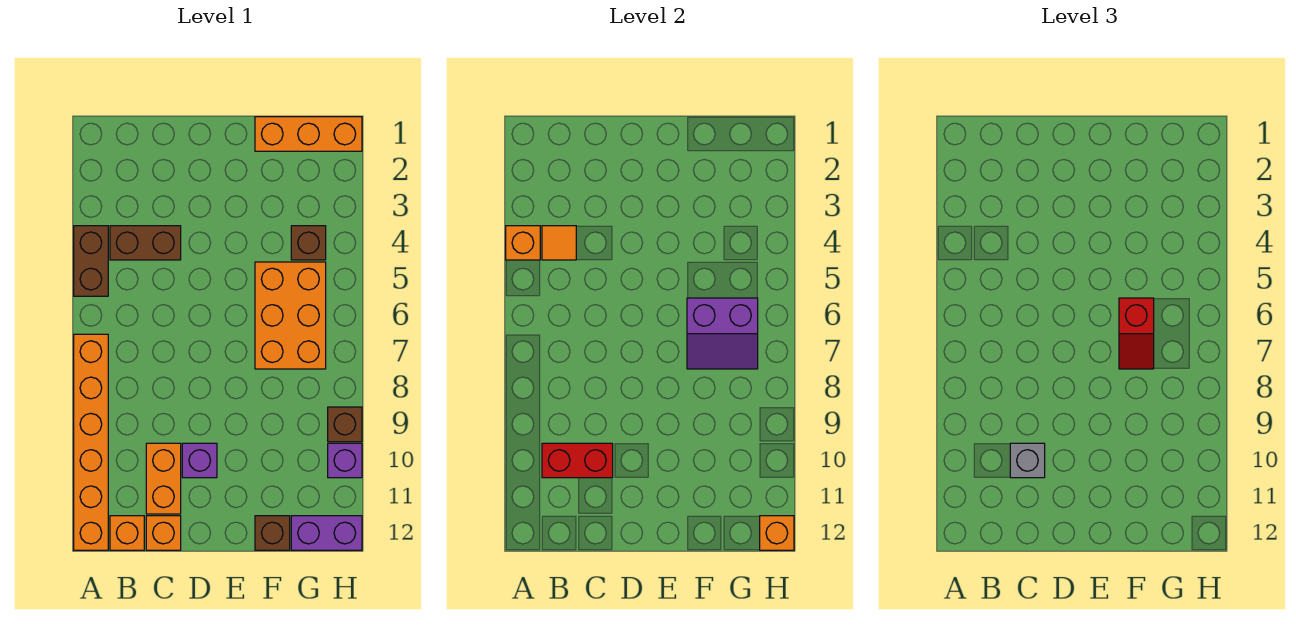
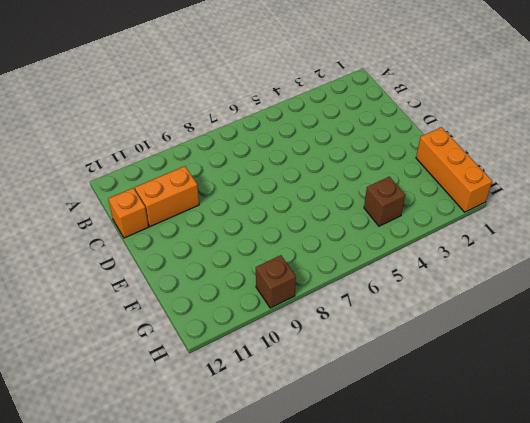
none -> brown brick A4:A5 level 1
none -> orange brick A7:A12 level 1
none -> brown brick B4:C4 level 1

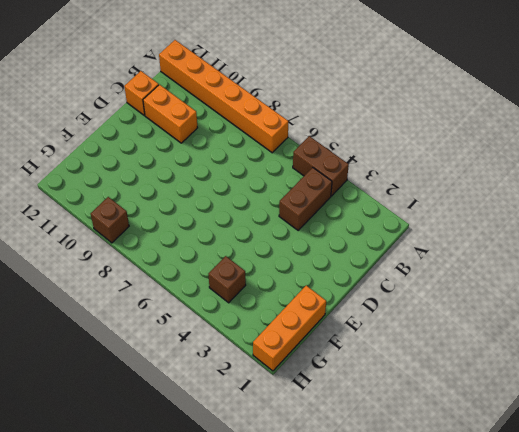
none -> orange brick B12 level 1
none -> purple brick D10 level 1
none -> orange brick F5:G7 level 1

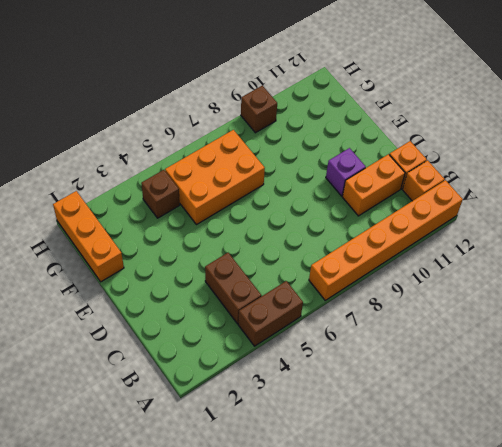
none -> brown brick F12 level 1
none -> purple brick G12:H12 level 1
none -> purple brick H10 level 1

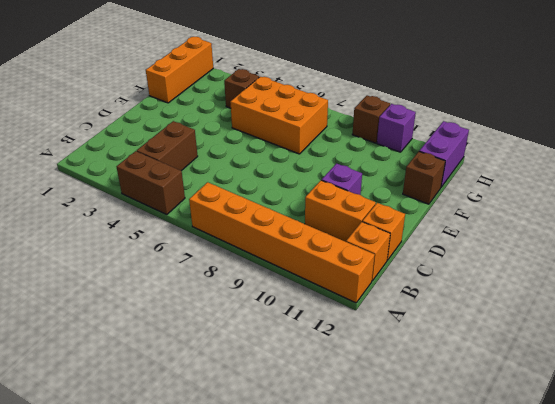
none -> orange brick A4 level 2
none -> orange tile B4 level 2
none -> red brick B10:C10 level 2

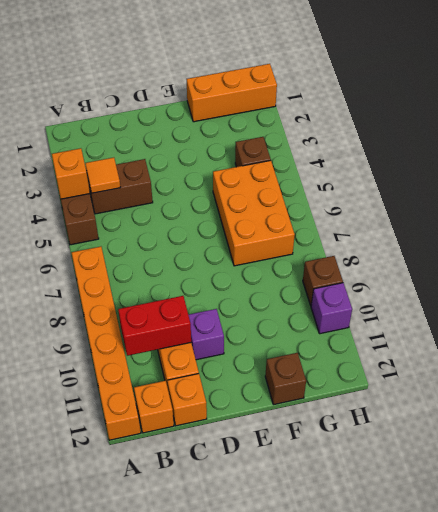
none -> purple brick G12:H12 level 1
none -> purple slope F6:G7 level 2 top 6
none -> orange brick H12 level 2

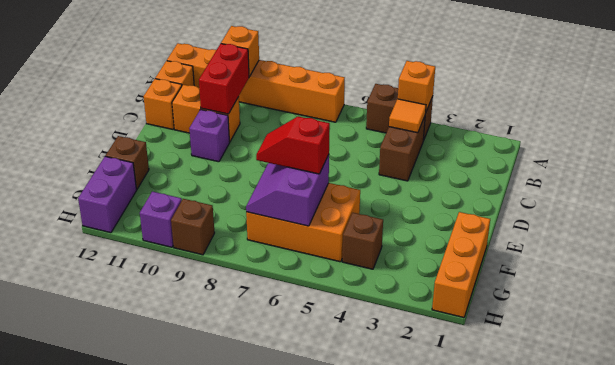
orange brick A10 level 2 -> orange brick H12 level 2
none -> grey brick C10 level 3

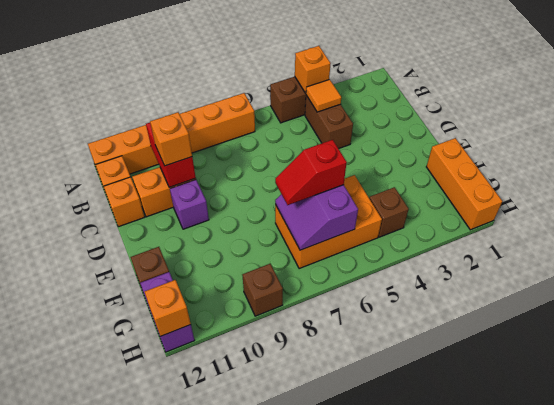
orange brick C10 level 3 -> grey brick C10 level 3
none -> purple brick H10 level 1

